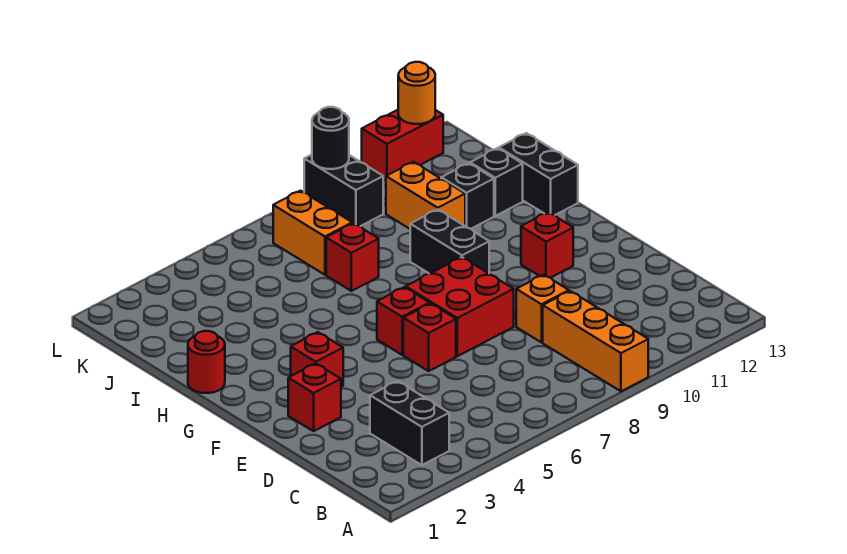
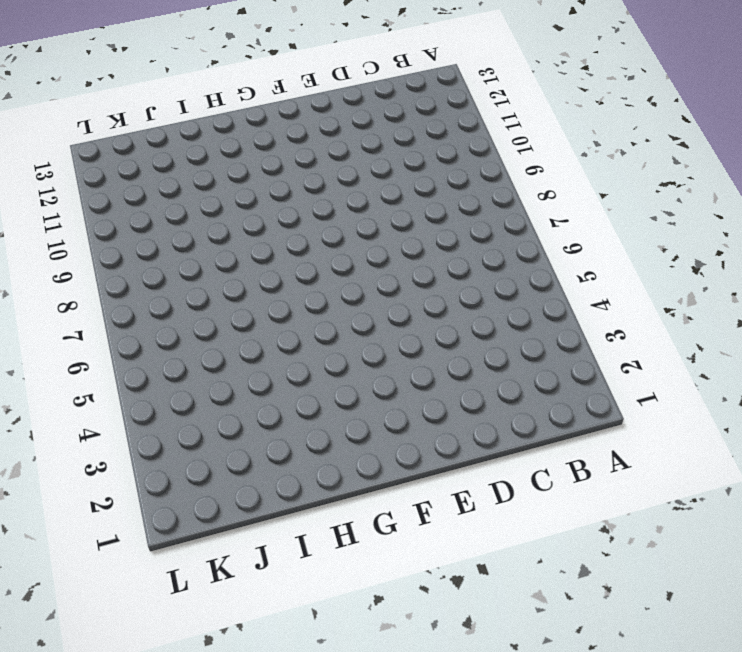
none -> orange brick A9:C9 level 1
none -> black brick B3:C3 level 1
none -> orange brick D9 level 1

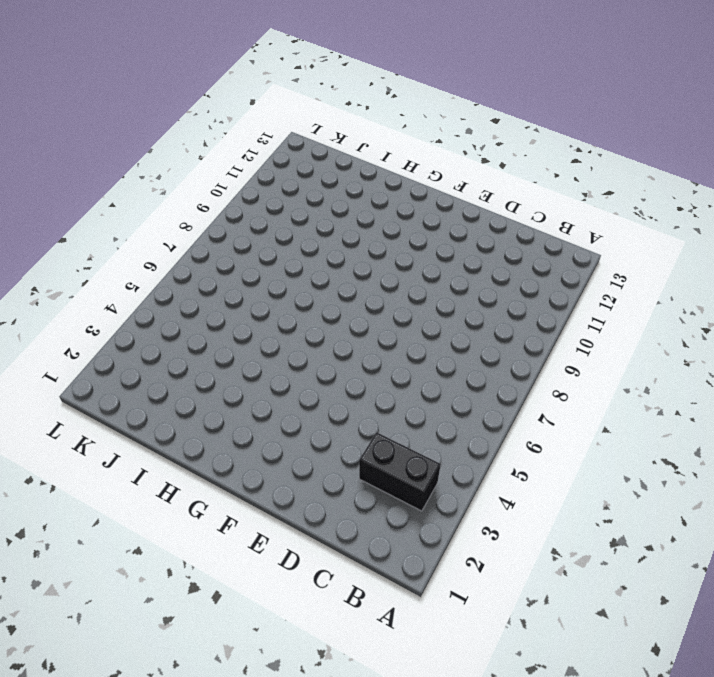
none -> orange brick A9:C9 level 1
none -> orange brick D9 level 1
none -> red brick E2 level 1

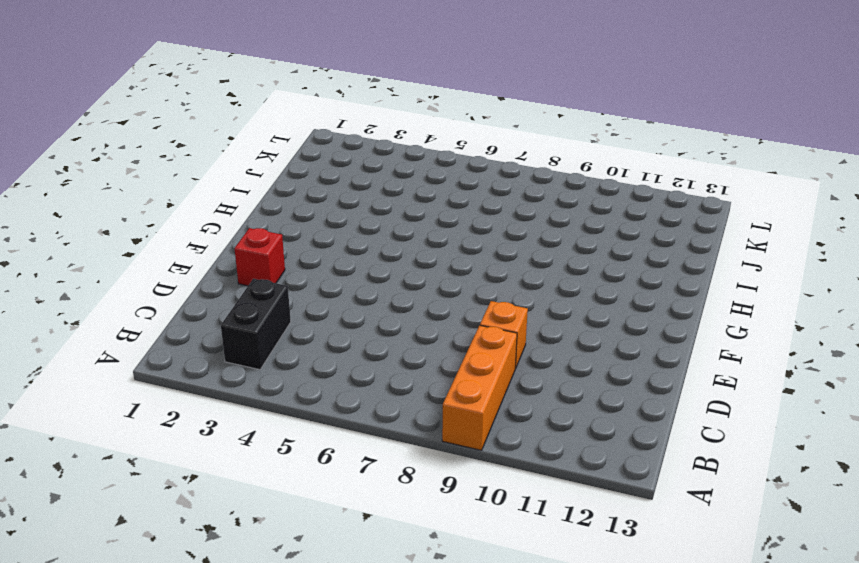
none -> red brick E6 level 1
none -> red brick E7:F8 level 1
none -> red brick F3 level 1

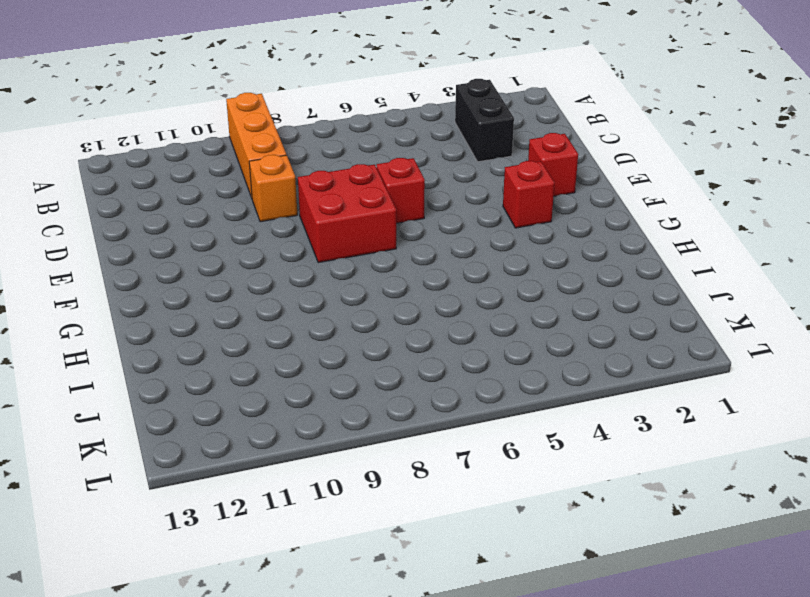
none -> red brick F6 level 1
none -> red brick F11 level 1
none -> black brick G9:H9 level 1

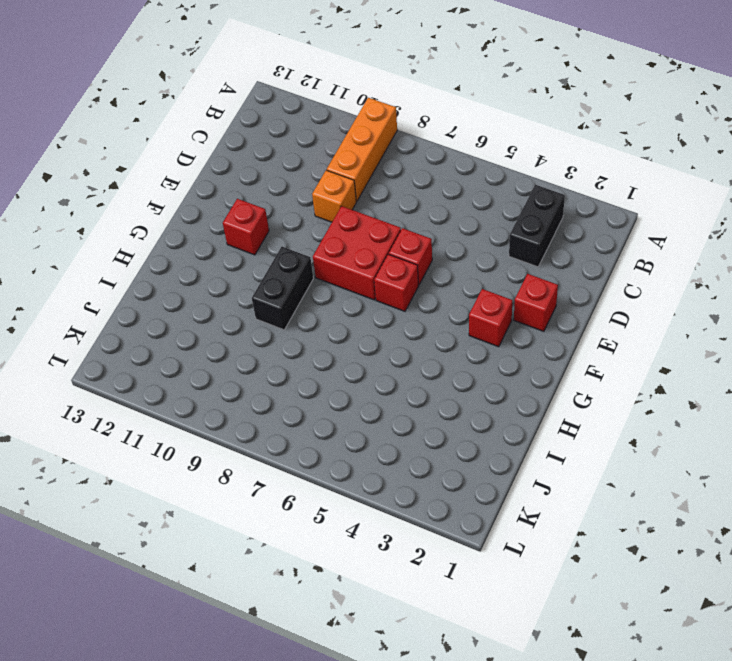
none -> red round brick H1 level 1
none -> black brick H13:I13 level 1
none -> red brick I7 level 1

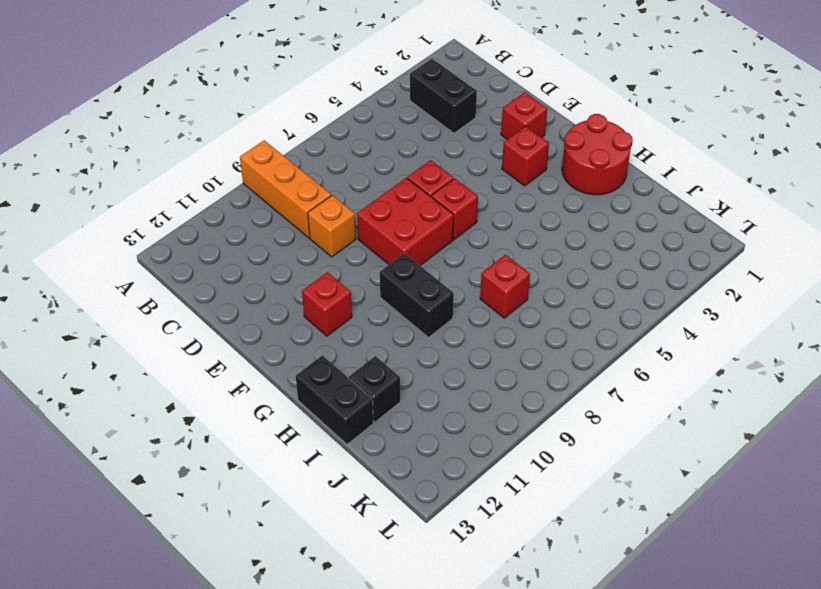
red round brick G1:H2 level 1 -> red round brick H1 level 1
none -> orange brick I10:J10 level 1
none -> black brick I11 level 1
none -> orange brick J7:K7 level 1

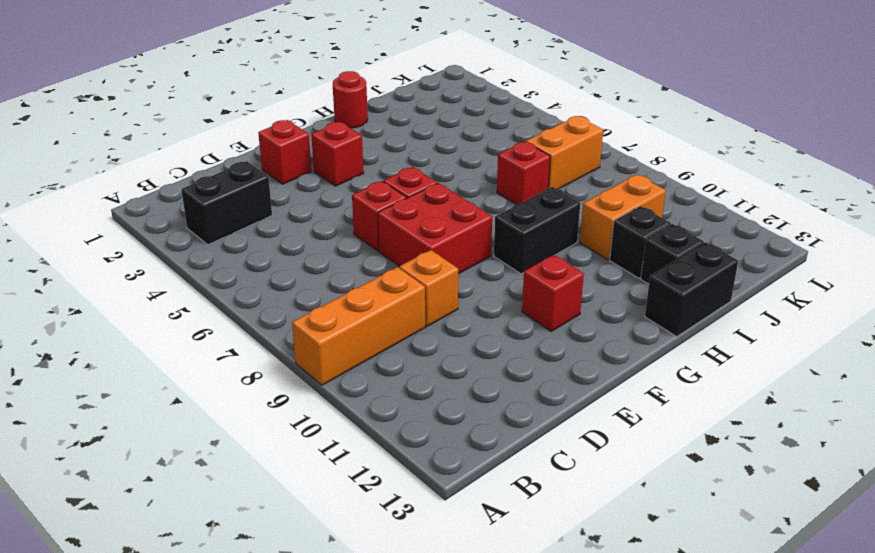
none -> black brick K9:L9 level 1
none -> red brick L11:L12 level 1
none -> black round brick L9 level 2

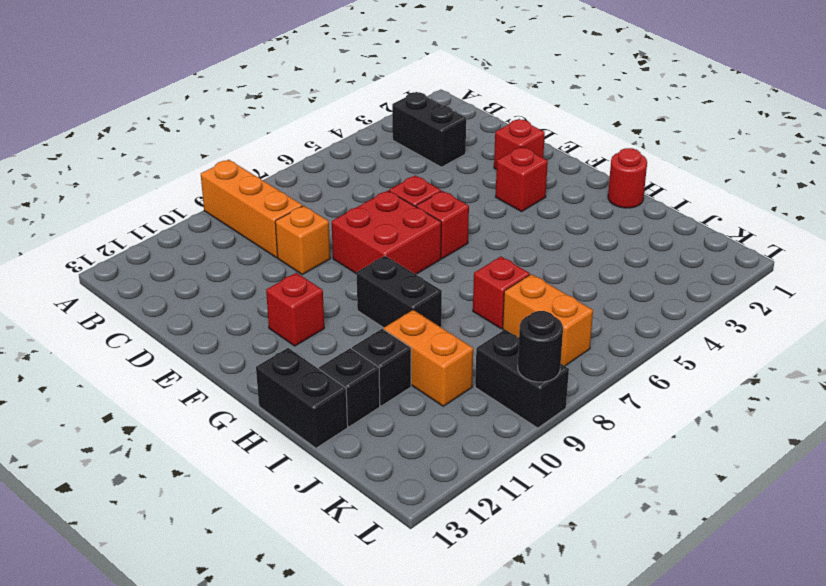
none -> red brick L11:L12 level 1
none -> orange round brick L12 level 2

